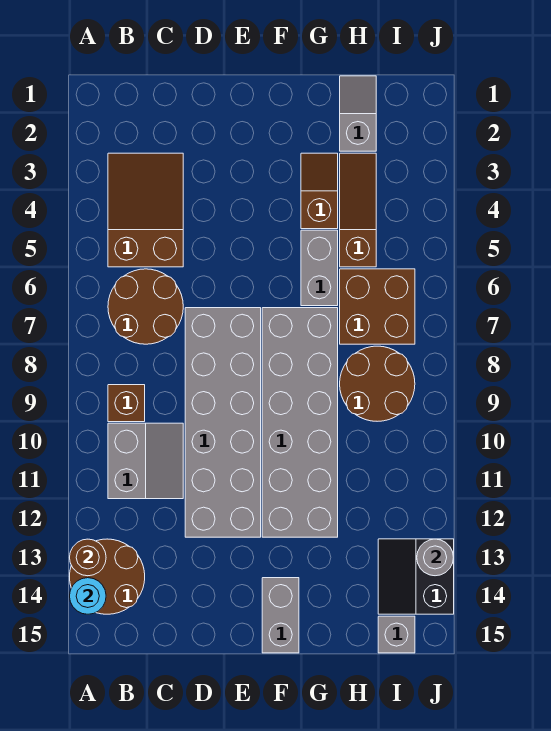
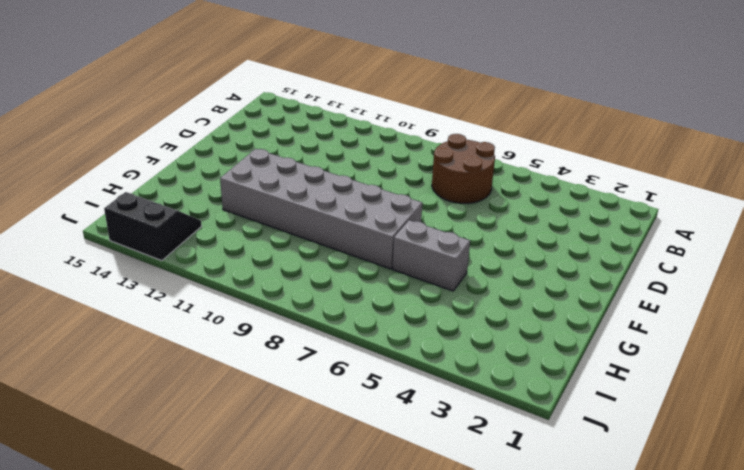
none -> brown round brick A13:B14 level 1
none -> brown slope B3:C5 level 1 top 5
none -> brown brick B9 level 1

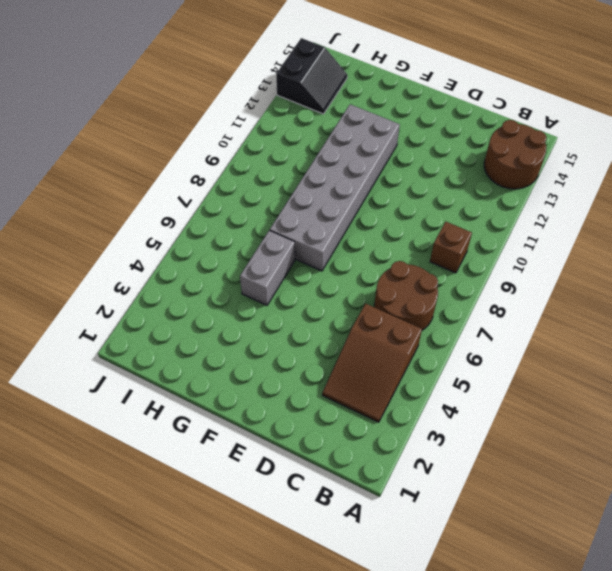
none -> grey slope B10:C11 level 1 top B
none -> grey brick D7:E12 level 1
none -> grey brick F14:F15 level 1

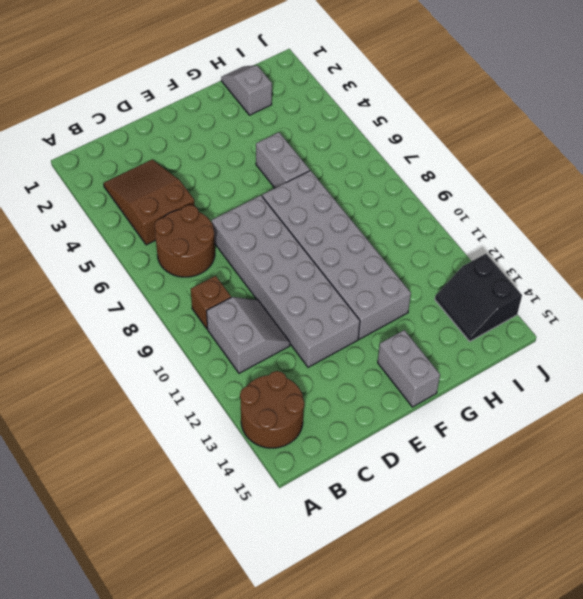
none -> brown slope G3:G4 level 1 top 4
none -> brown slope H3:H5 level 1 top 5
none -> brown brick H6:I7 level 1

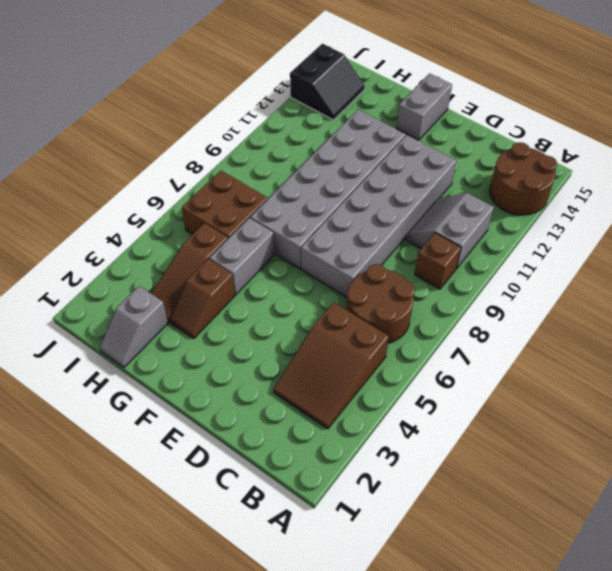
none -> brown round brick H8:I9 level 1
none -> grey brick I15 level 1
none -> brown round brick A13 level 2

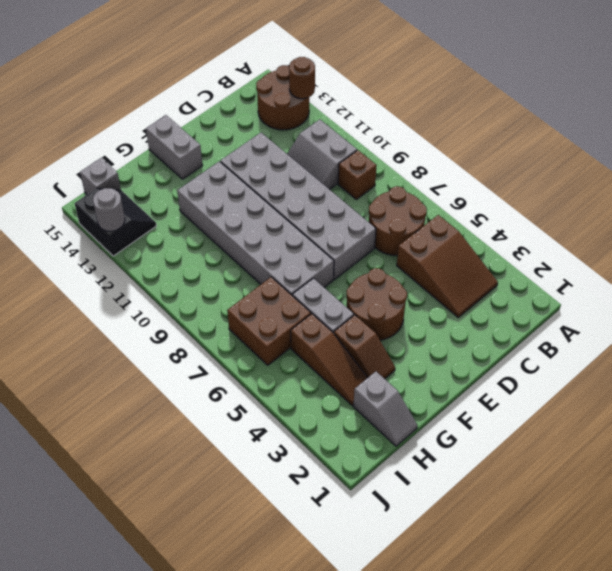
brown round brick E4:F5 level 1 -> brown round brick H8:I9 level 1
none -> cyan round brick A14 level 2

